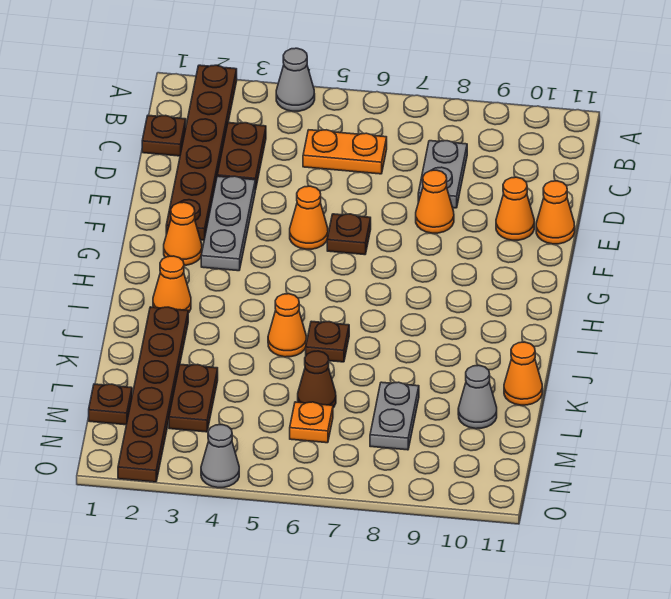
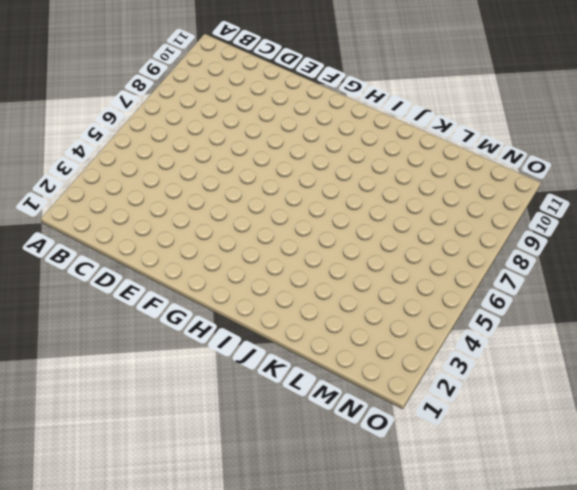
none -> brown plate A2:F2 level 1
none -> grey cone A4 level 1
none -> brown plate C1 level 1

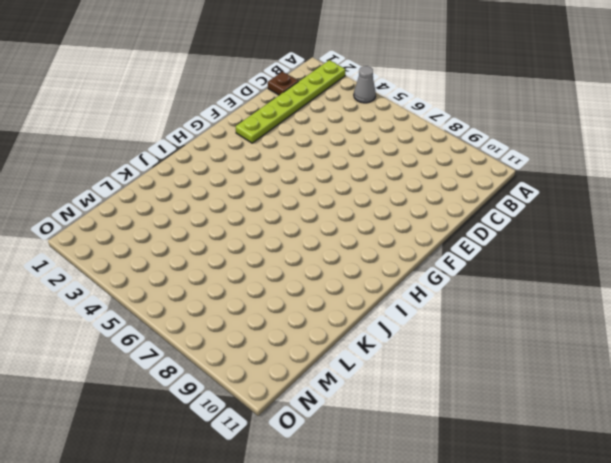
lime plate A2:F2 level 1 -> brown plate A2:F2 level 1
none -> brown plate C3:D3 level 1
none -> orange plate C5:C6 level 1
none -> grey plate C8:D8 level 1

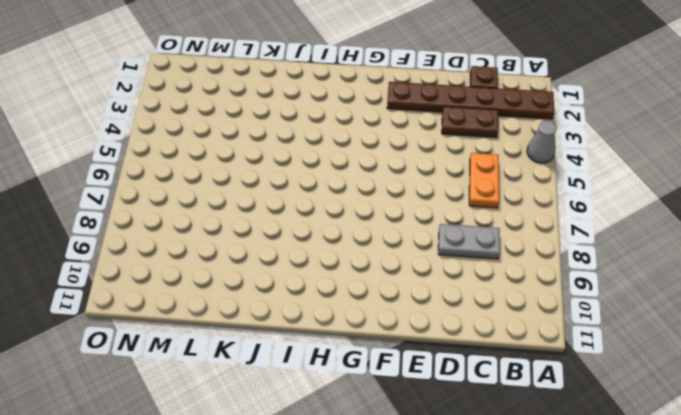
none -> grey plate E3:G3 level 1
none -> orange cone E8 level 1
none -> orange cone E10 level 1

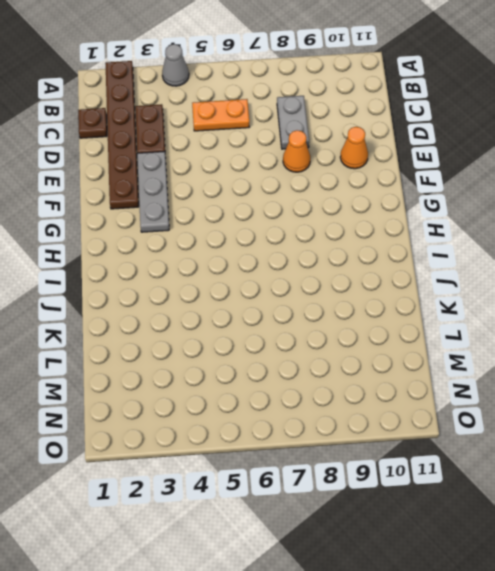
none -> orange cone E11 level 1
none -> orange cone F5 level 1
none -> brown plate F6 level 1

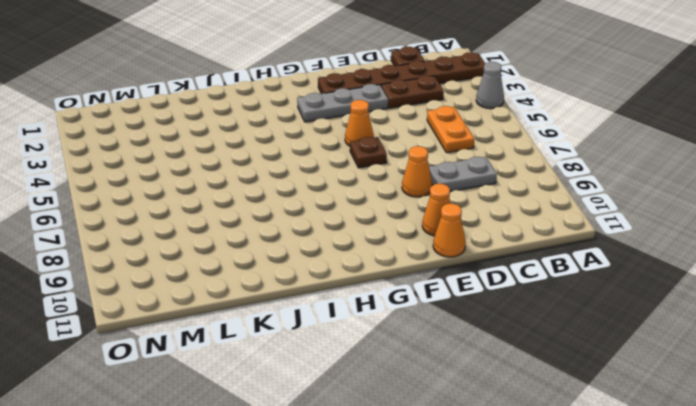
none -> orange cone G2 level 1
none -> orange cone I2 level 1
none -> brown plate J2:O2 level 1

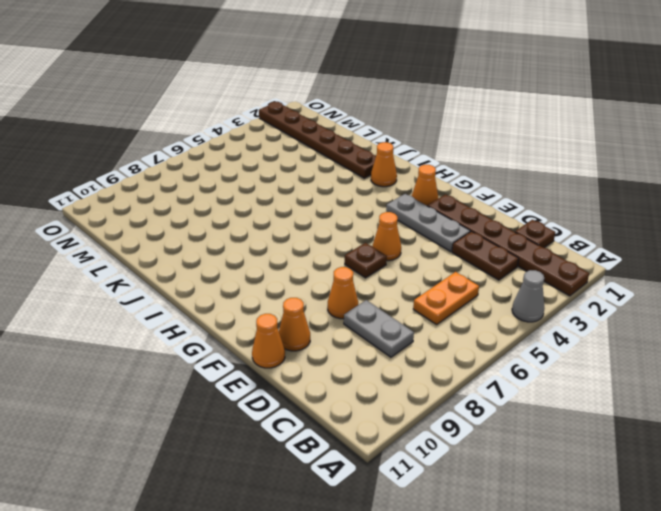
none -> orange cone J5 level 1
none -> brown plate J6 level 1
none -> orange cone K11 level 1

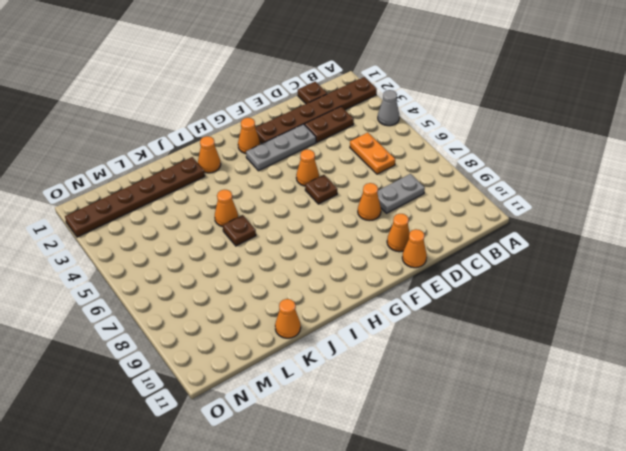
none -> brown plate L3:M3 level 1
none -> brown cone L6 level 1
none -> grey plate L8:M8 level 1

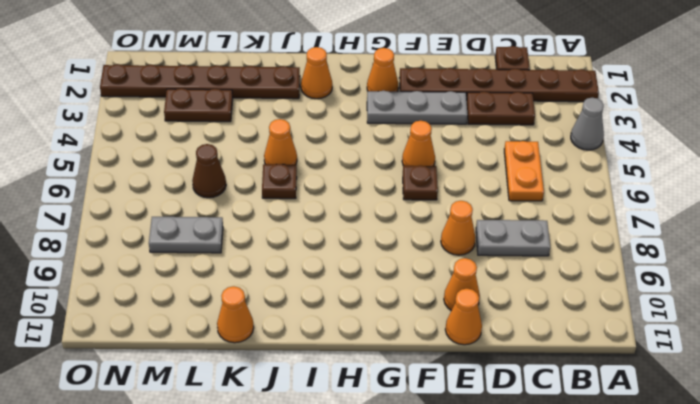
none -> grey cone L10 level 1
none -> brown plate M1 level 1
none -> orange plate M6 level 1

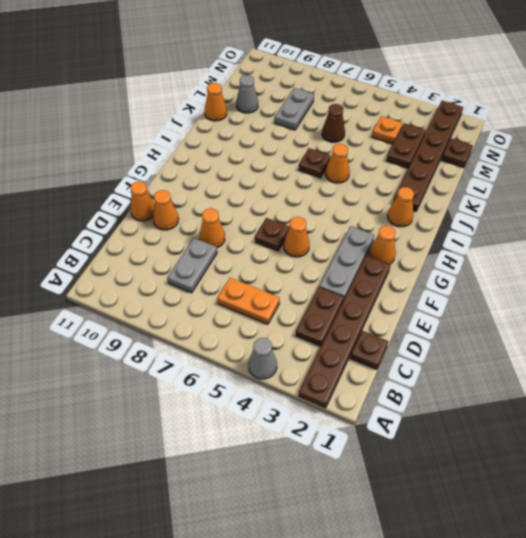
orange plate M4 level 1 -> orange plate M6 level 1
none -> grey cone O4 level 1

